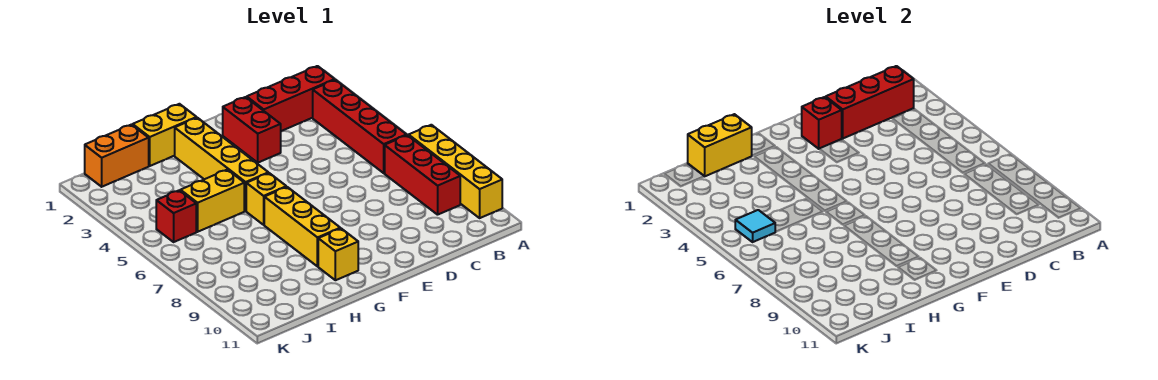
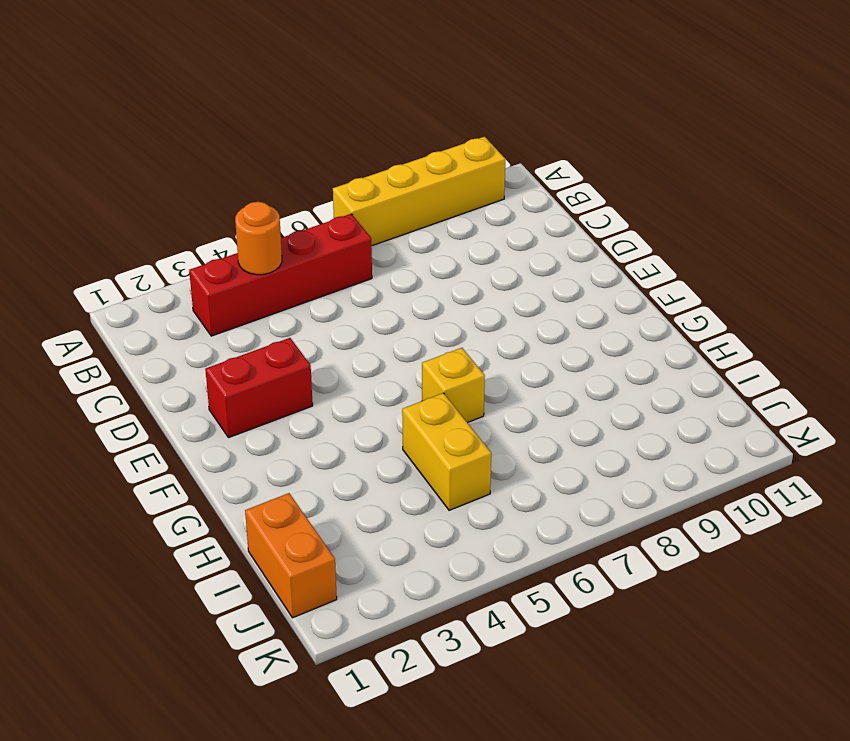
orange round brick B4 level 2 -> none
none -> red brick B2:D2 level 1
none -> red brick B7:B9 level 1
none -> yellow brick G1:H1 level 1

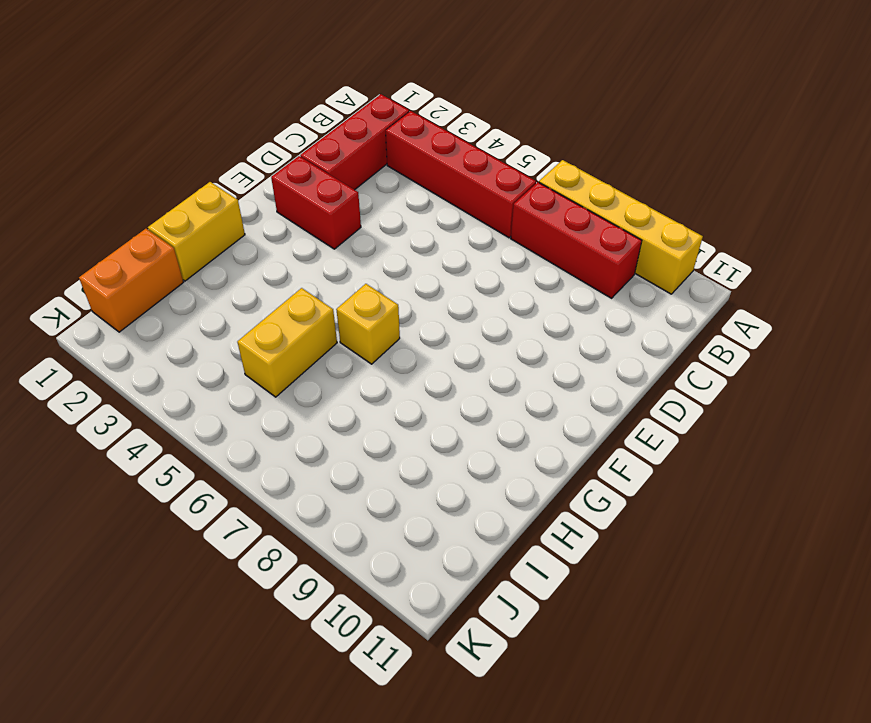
none -> yellow brick G2:G5 level 1
none -> yellow brick G7:G9 level 1
none -> yellow brick G10 level 1

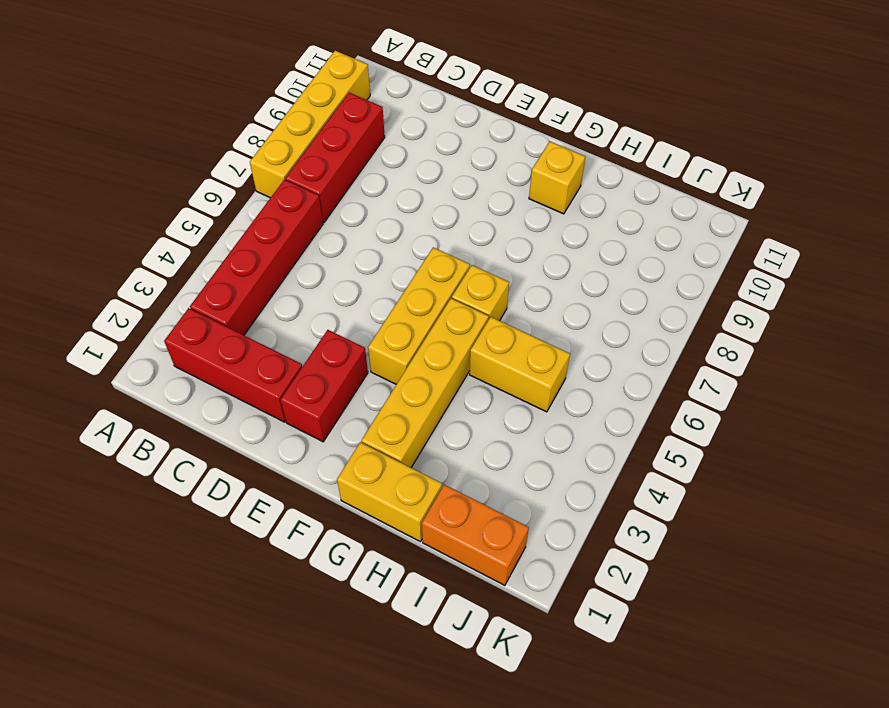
yellow brick F4:F6 level 1 -> yellow brick G7:G9 level 1
none -> red brick J5 level 1
none -> red brick B2:D2 level 2
none -> red brick E2 level 2

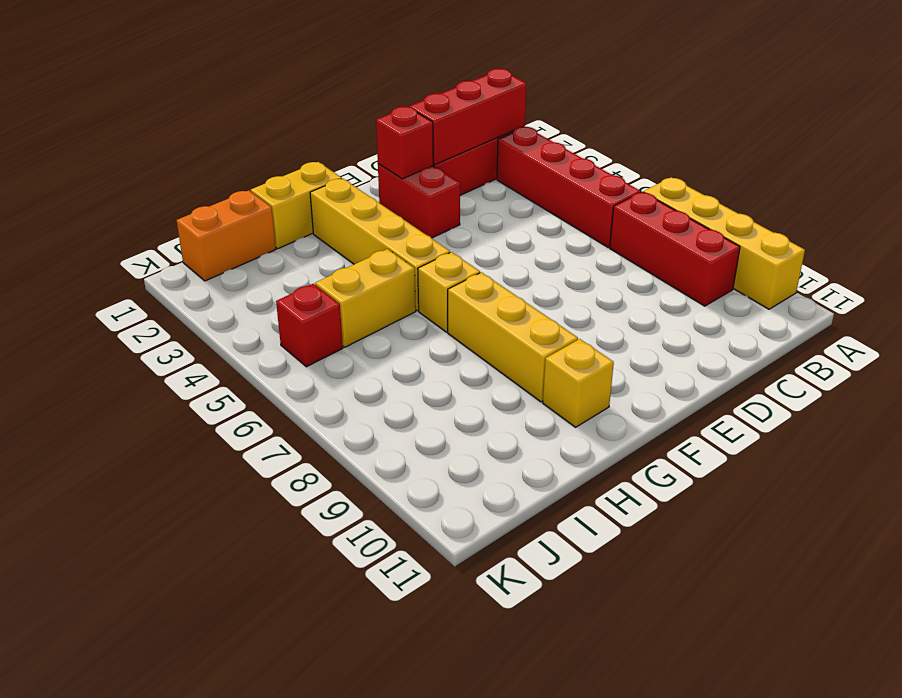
none -> yellow brick H1:I1 level 2
none -> cyan tile J5 level 2

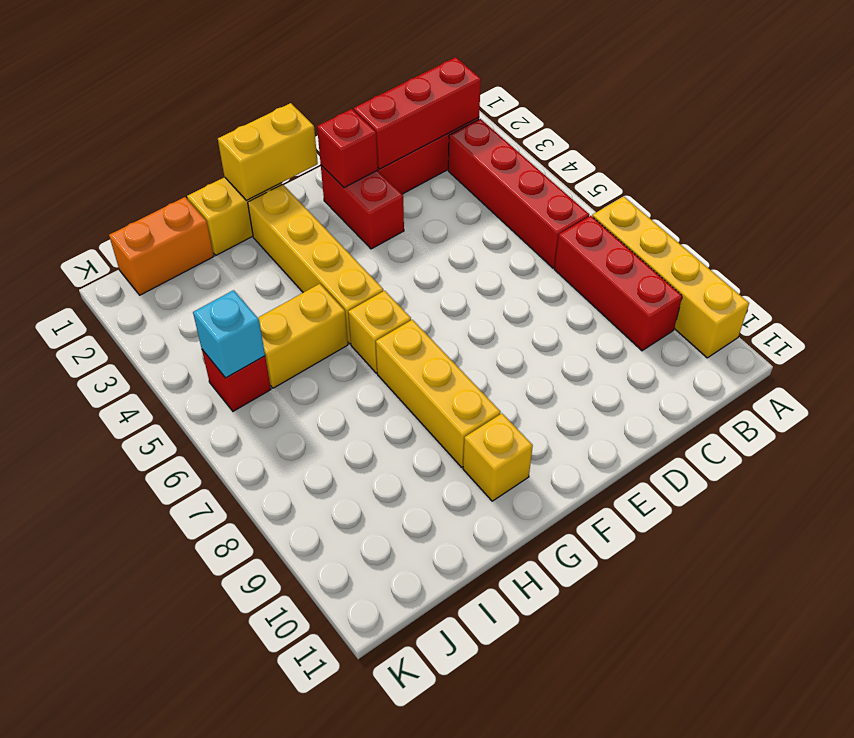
yellow brick F1:G1 level 2 -> yellow brick H1:I1 level 2
cyan brick J5 level 2 -> cyan tile J5 level 2

